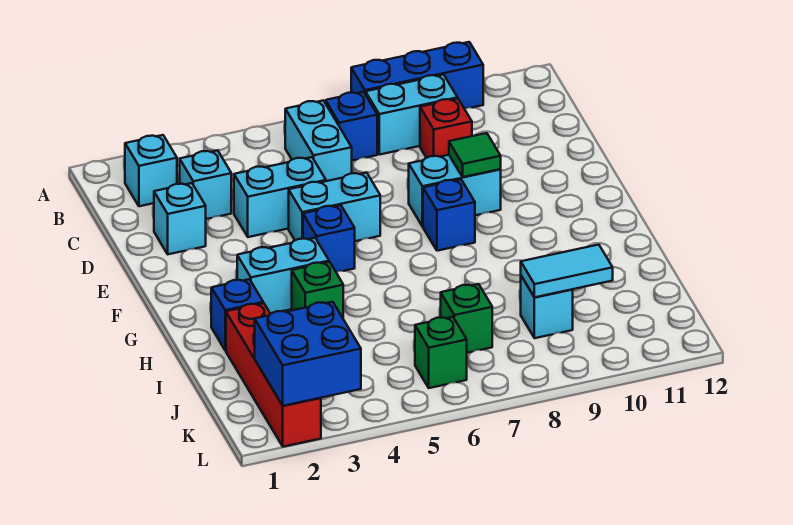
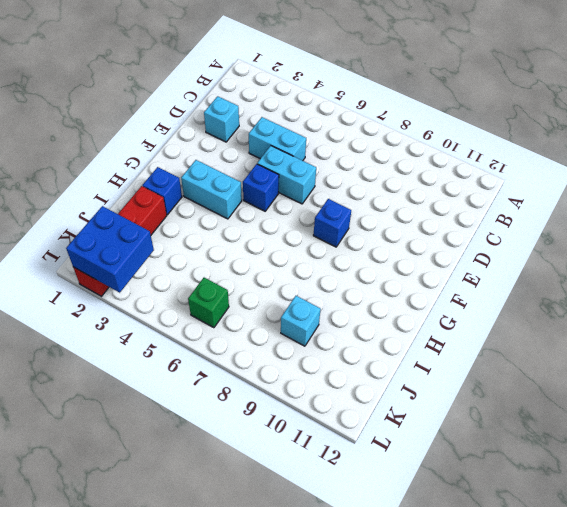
none -> blue brick A8:A10 level 1
none -> cyan brick B2 level 1
none -> cyan brick B6:C6 level 1

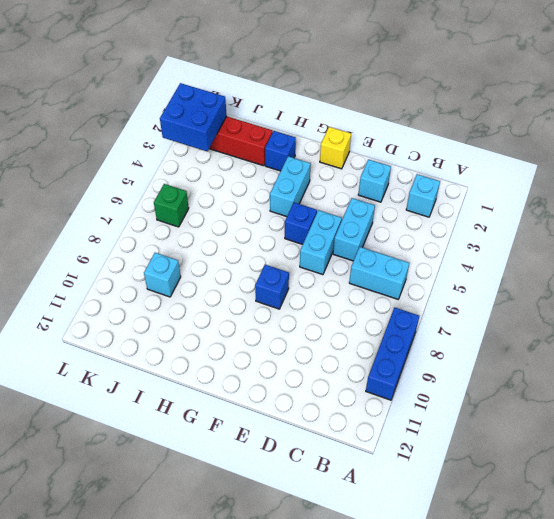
yellow brick F1 level 1 -> none
none -> blue brick B7 level 1
none -> cyan brick B8:B9 level 1
none -> cyan brick C3 level 1

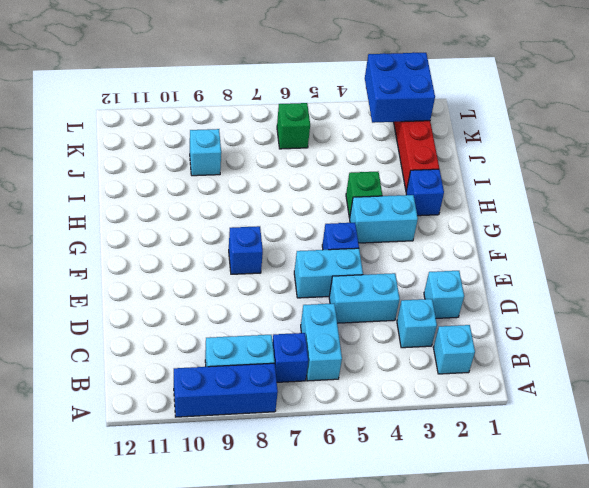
none -> red brick C9 level 1
none -> cyan brick E8:E9 level 1
none -> green brick J7 level 1

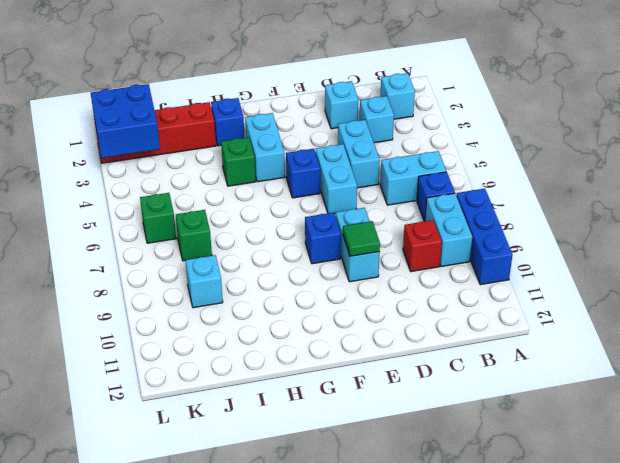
none -> cyan tile J9:J10 level 2

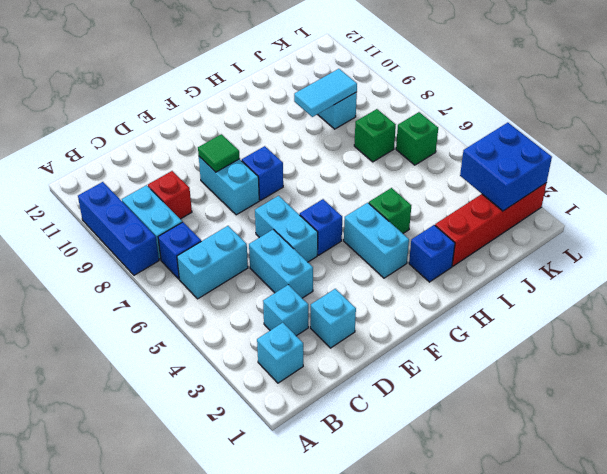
cyan tile I9:J9 level 2 -> cyan tile J9:J10 level 2

